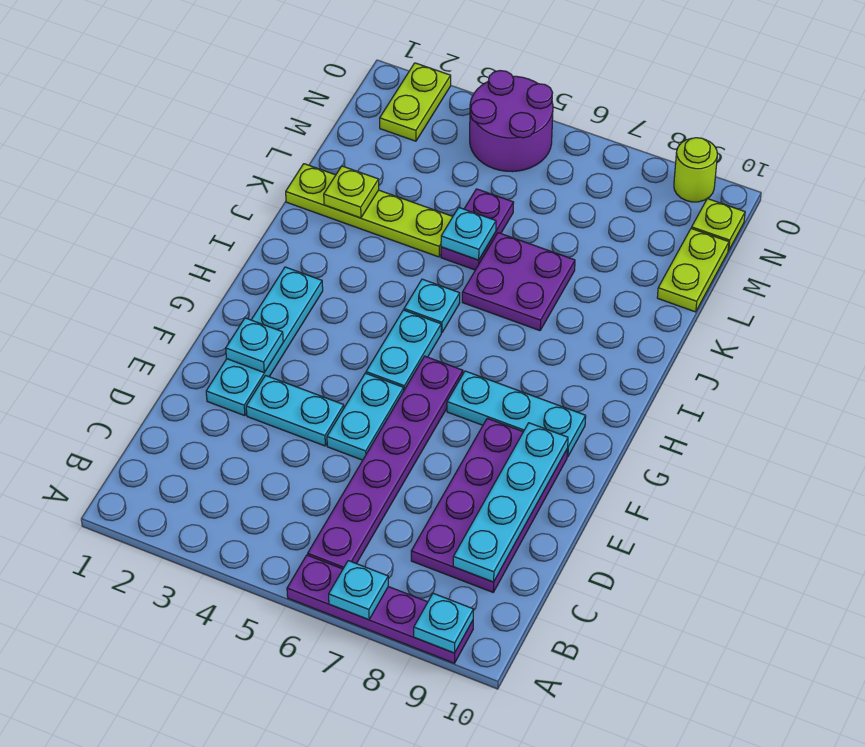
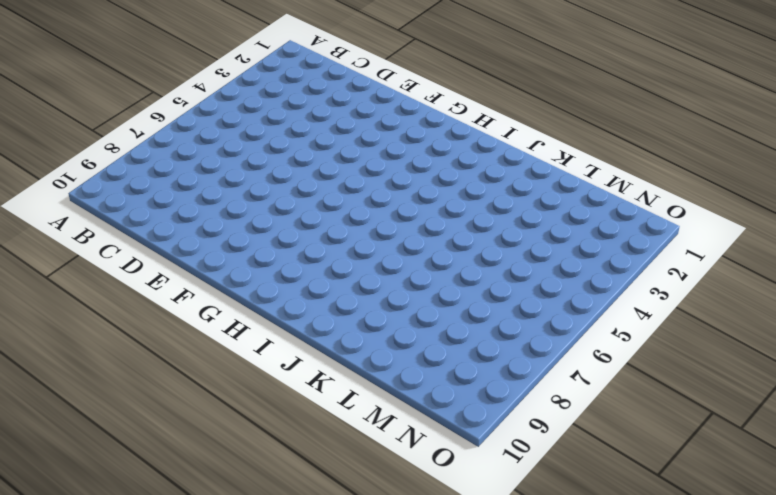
none -> purple plate A6:A9 level 1
none -> purple plate B6:G6 level 1
none -> purple plate C8:F9 level 1

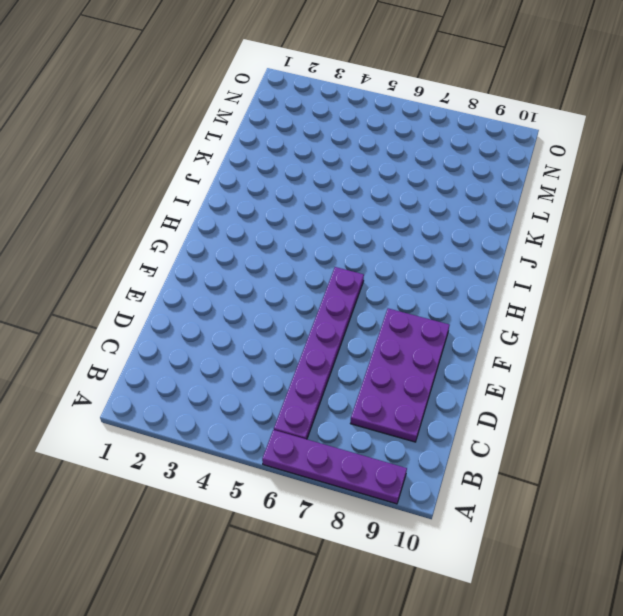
none -> cyan plate E2:H2 level 1
none -> cyan plate E3:E4 level 1
none -> cyan plate E5:F5 level 1

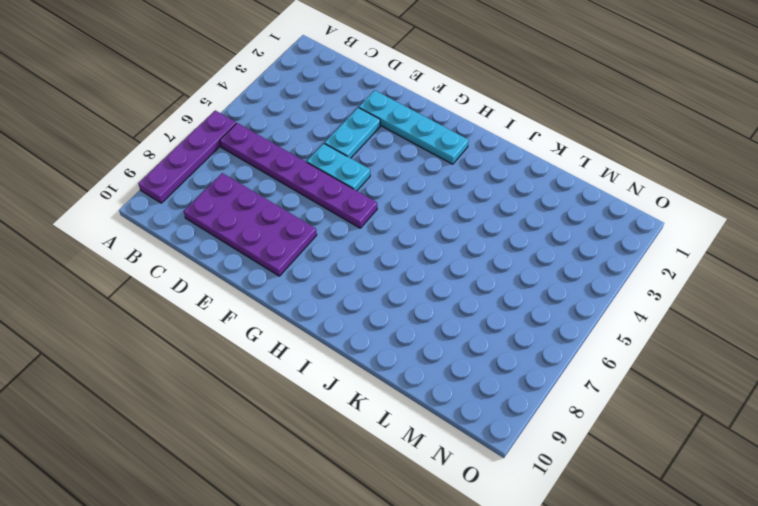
none -> cyan plate G5:H5 level 1
none -> cyan plate G7:G9 level 1
none -> cyan plate I5 level 1

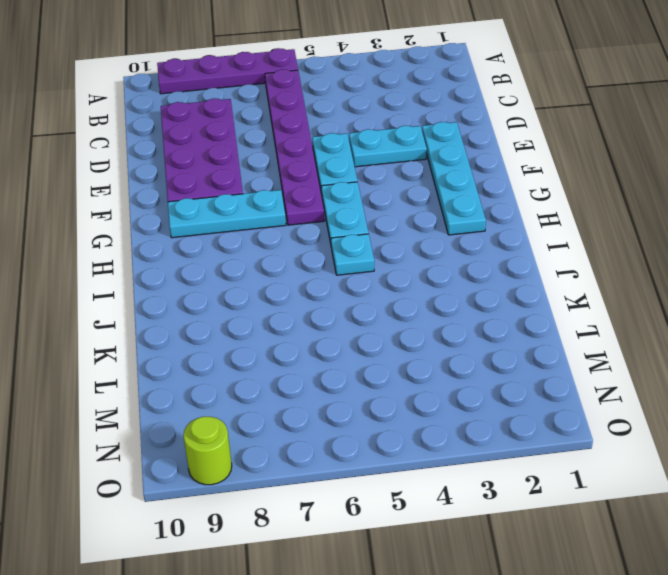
none -> purple plate J6:K7 level 1
none -> lime plate K1:K4 level 1
none -> purple plate K5:L5 level 1

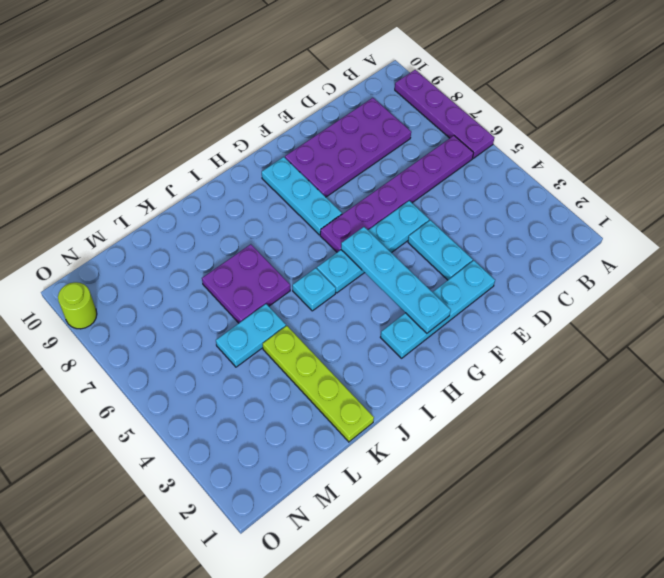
cyan plate G2:G5 level 2 -> cyan plate C9:F9 level 2
cyan plate K5:L5 level 1 -> purple plate K5:L5 level 1
none -> lime plate L10:M10 level 1
none -> lime plate N2:O2 level 1
none -> purple round brick N4:O5 level 1

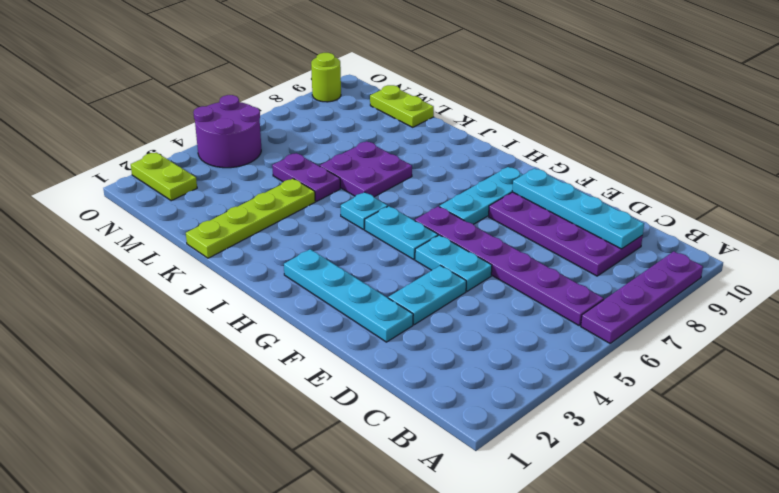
none -> lime plate N10 level 1
none -> cyan plate A7 level 2
none -> cyan plate A9 level 2

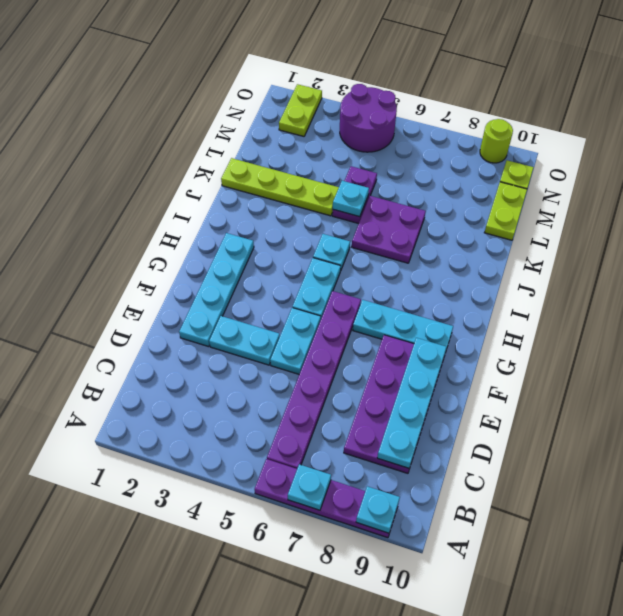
none -> cyan plate F2 level 2
none -> lime plate K2 level 2

